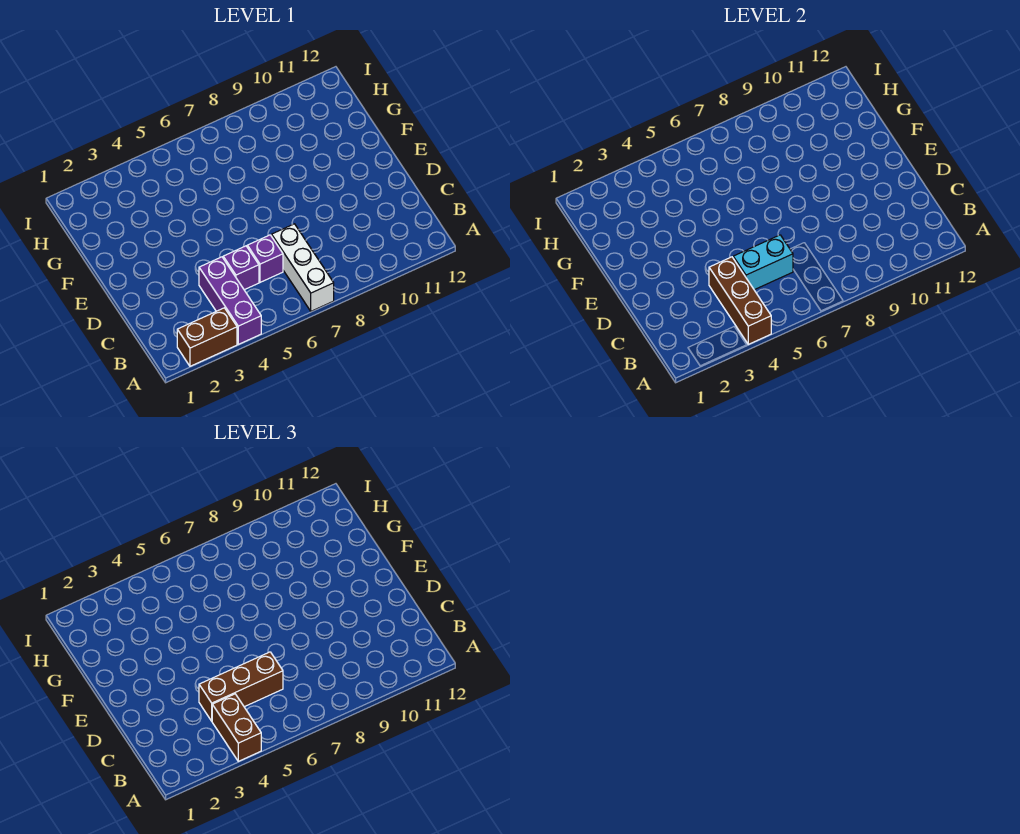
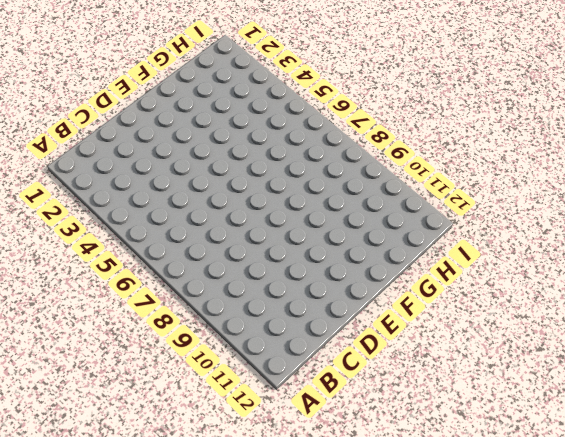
none -> brown brick A2:A3 level 1
none -> purple brick A4:C4 level 1

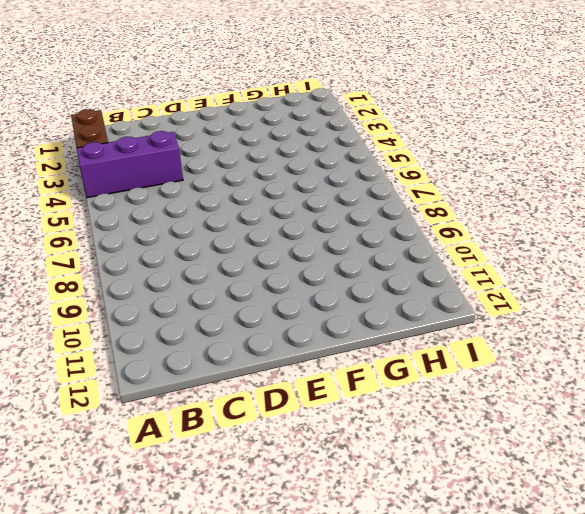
none -> white brick A7:C7 level 1
none -> purple brick C5 level 1

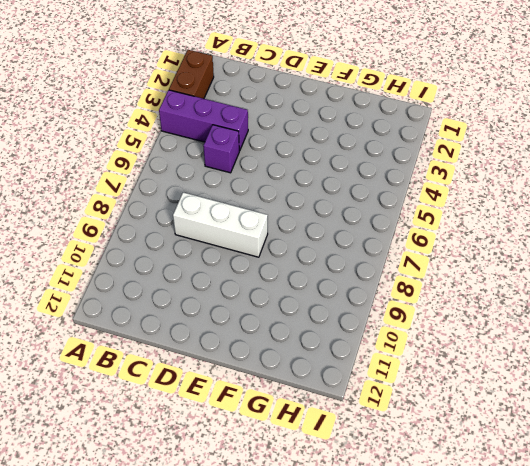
white brick C8:E8 level 1 -> white brick A7:C7 level 1
none -> purple brick C6 level 1
none -> brown brick A4:C4 level 2

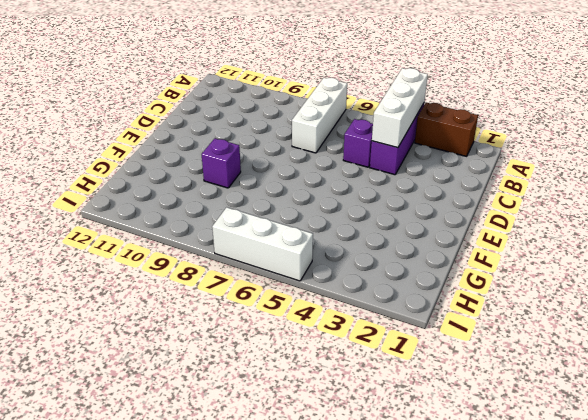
white brick A4:C4 level 2 -> brown brick A4:C4 level 2
purple brick F9 level 1 -> purple brick C6 level 1
white brick I5:I7 level 1 -> none
none -> cyan brick C5:C6 level 2
none -> brown brick A4:B4 level 3

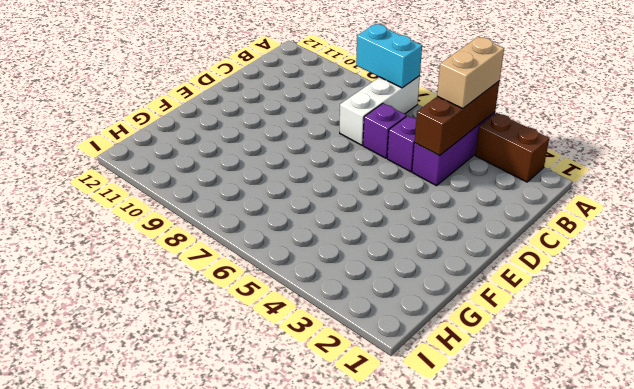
tan brick A4:B4 level 3 -> brown brick A4:B4 level 3
cyan brick A7:A8 level 2 -> cyan brick C5:C6 level 2
none -> brown brick C4:C6 level 3

